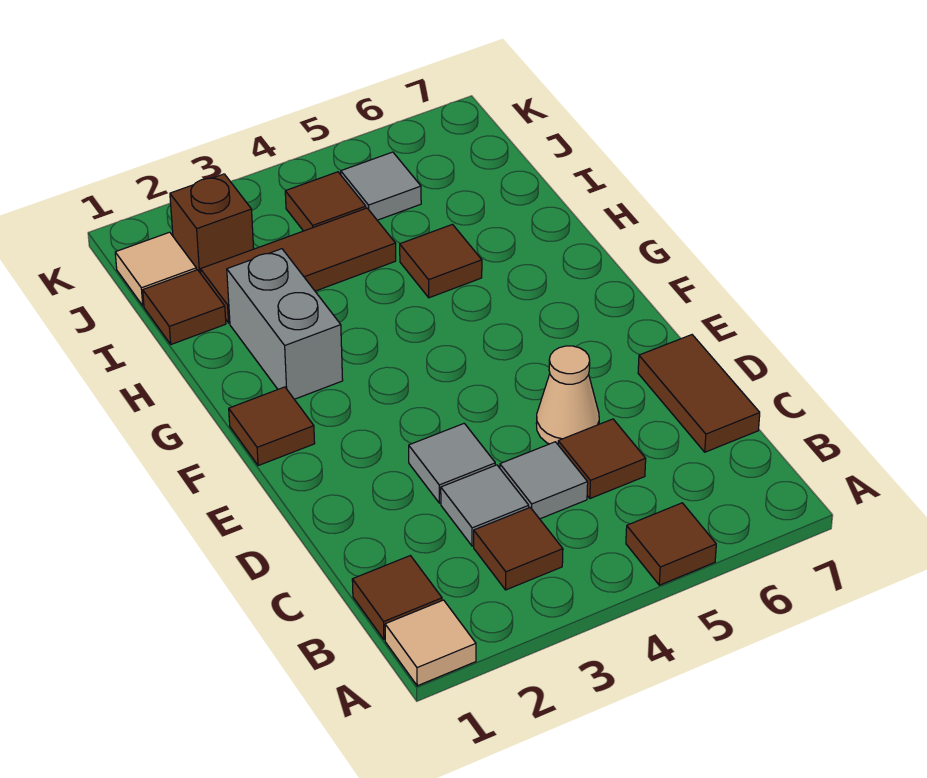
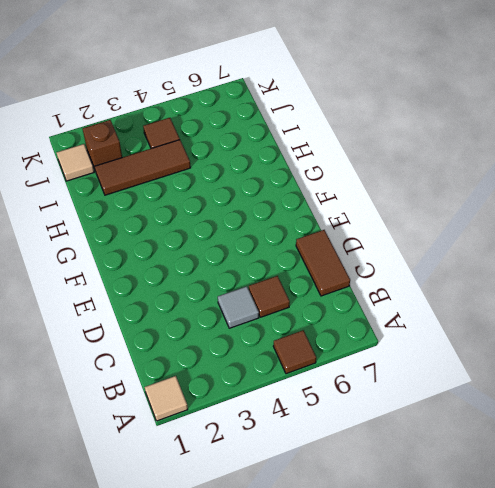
none -> brown tile B1 level 1
none -> brown tile B3 level 1
none -> grey tile C3 level 1

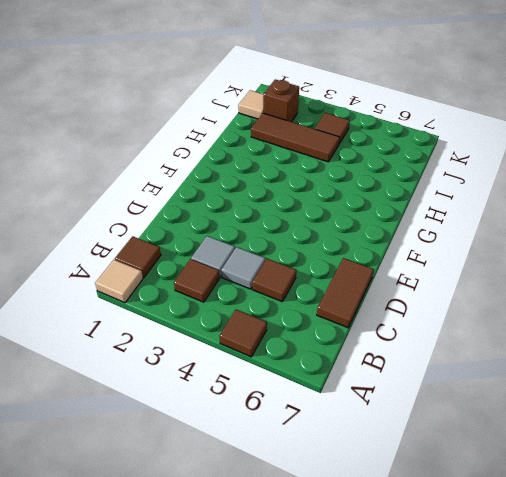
none -> grey tile D3 level 1
none -> tan cone D5 level 1
none -> brown tile F1 level 1

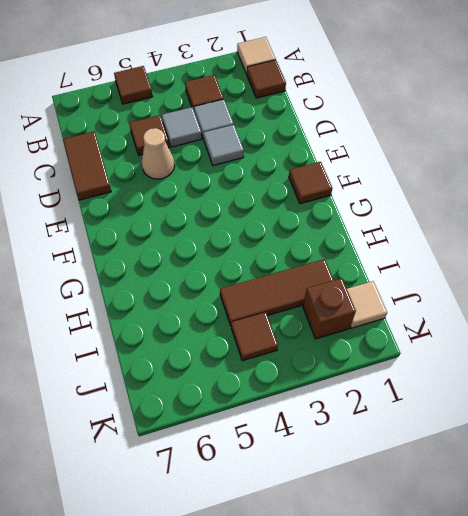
none -> grey brick G2:H2 level 1
none -> brown tile H5 level 1
none -> brown tile I1 level 1

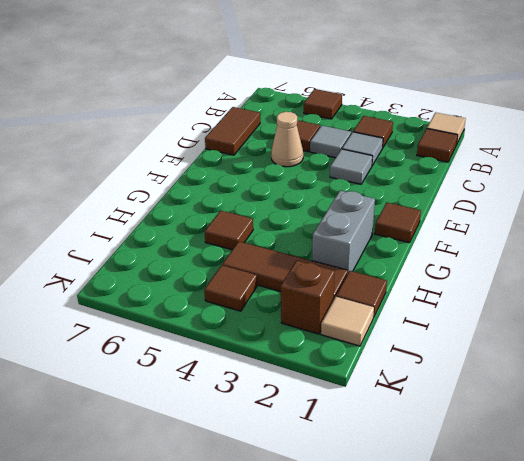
none -> grey tile J5 level 1

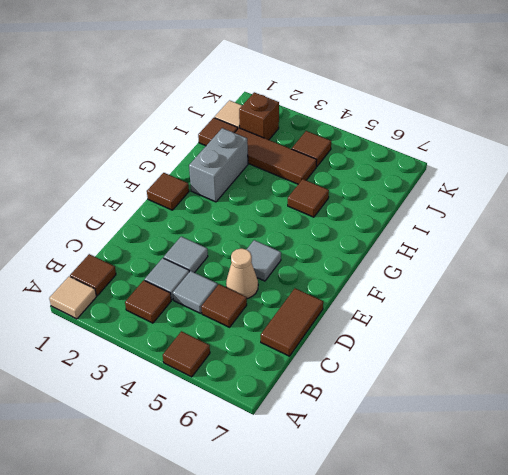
grey tile E5 level 1 -> grey tile J5 level 1

